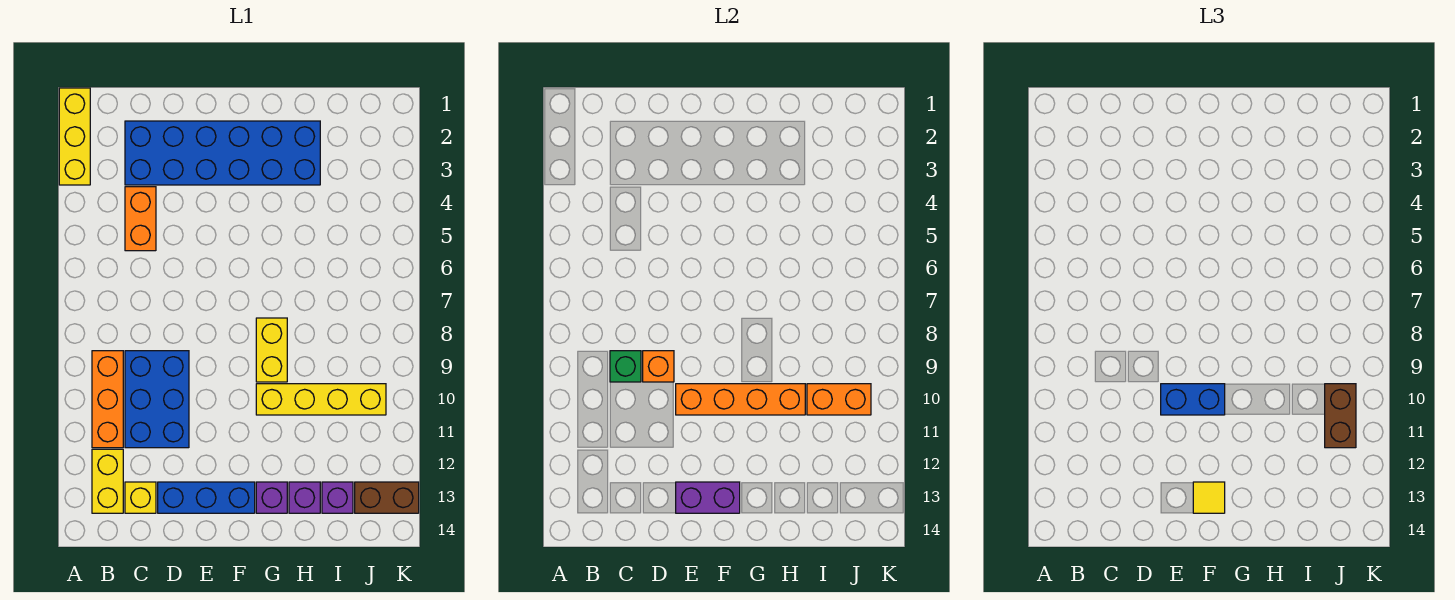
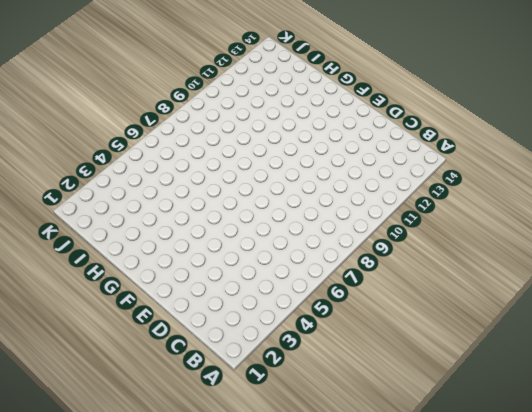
none -> yellow brick A1:A3 level 1
none -> orange brick B9:B11 level 1
none -> yellow brick B12:B13 level 1

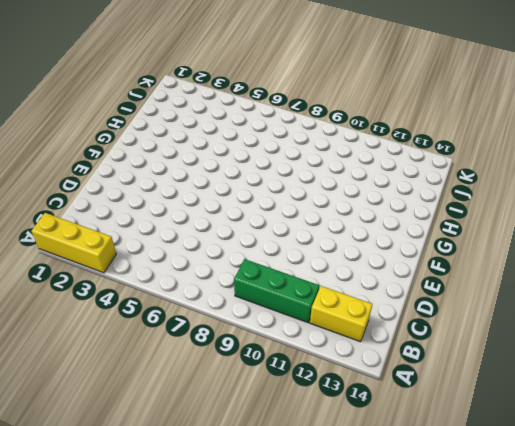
green brick B9:B11 level 1 -> orange brick B9:B11 level 1
none -> blue brick C2:H3 level 1
none -> orange brick C4:C5 level 1
none -> blue brick C9:D11 level 1

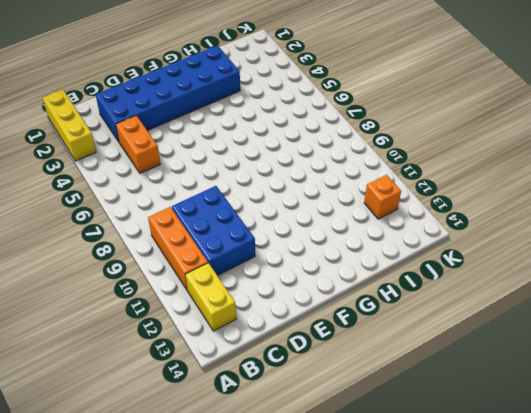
orange brick J12 level 1 -> orange brick D9 level 2
none -> yellow brick C13 level 1
none -> blue brick D13:F13 level 1
none -> yellow brick G8:G9 level 1

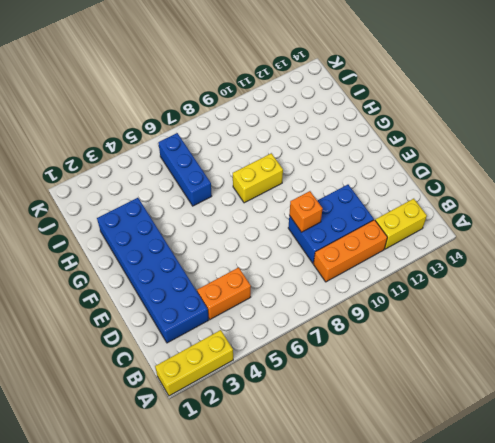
blue brick H6:J6 level 1 -> blue brick D13:F13 level 1
none -> yellow brick C13 level 1
none -> yellow brick G10:J10 level 1
none -> purple brick G13 level 1

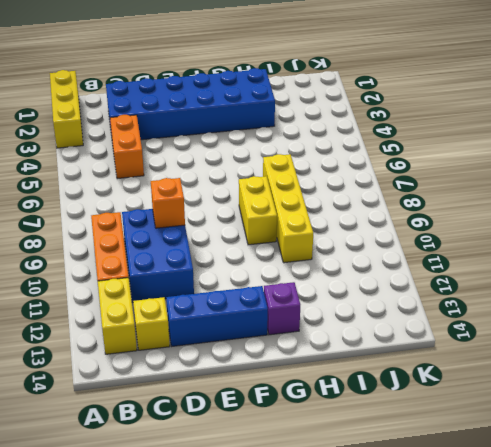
yellow brick H7:H10 level 1 -> yellow brick G10:J10 level 1
none -> purple brick H13 level 1
none -> purple brick I13 level 1
none -> brown brick J13:K13 level 1

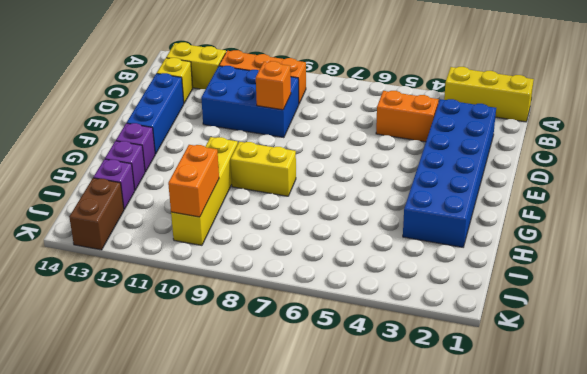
none -> green brick C9 level 2
none -> orange brick E10:H10 level 2
none -> purple brick E13:F13 level 2

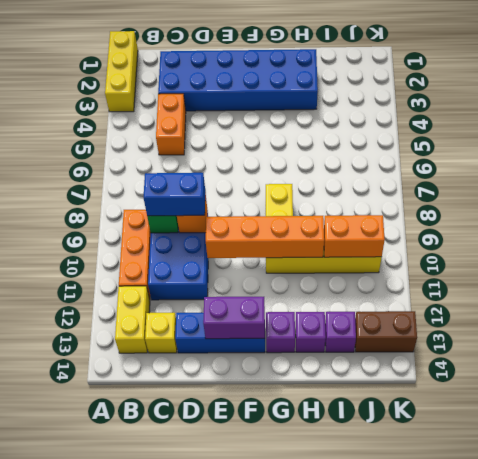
blue brick C9:D9 level 3 -> blue brick E10:F10 level 3
none -> yellow tile F13 level 3
none -> brown brick J10:J11 level 3

